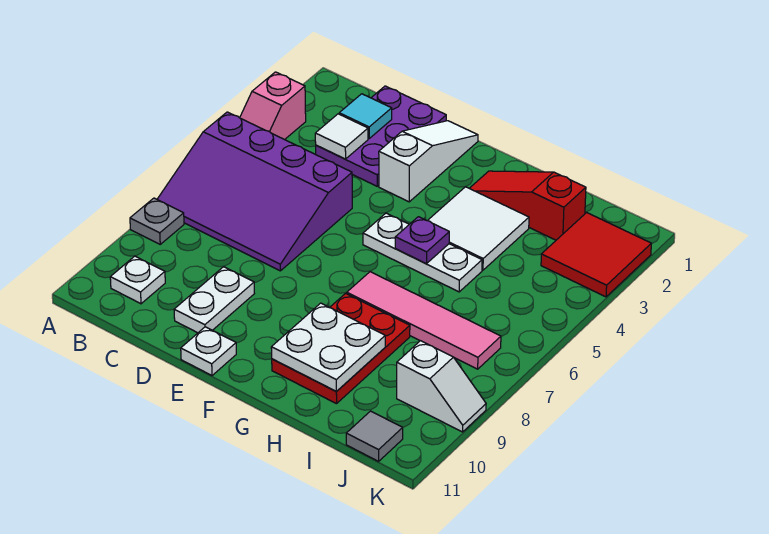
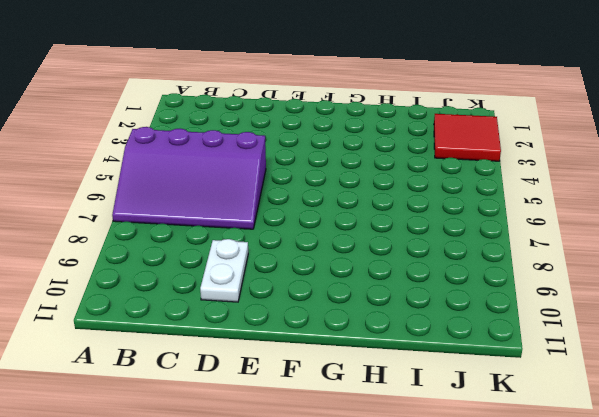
none -> pink slope A3:A4 level 1 top 3
none -> grey plate A8 level 1
none -> white plate B10 level 1

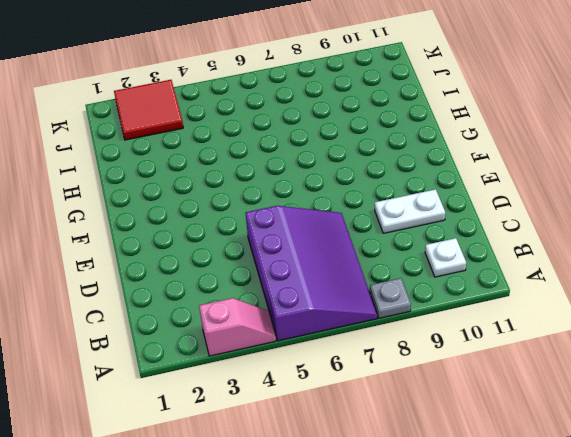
none -> purple plate C1:D3 level 1
none -> white slope E1:E3 level 1 top 3
none -> white plate E11 level 1

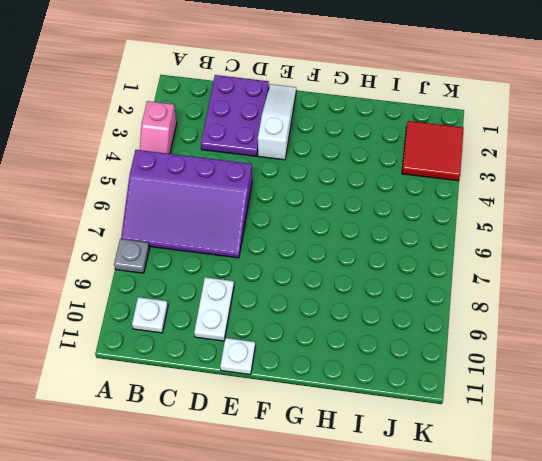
none -> white plate F5:H5 level 1
none -> red slope G2:I2 level 1 top I
none -> white tile G3:H4 level 1

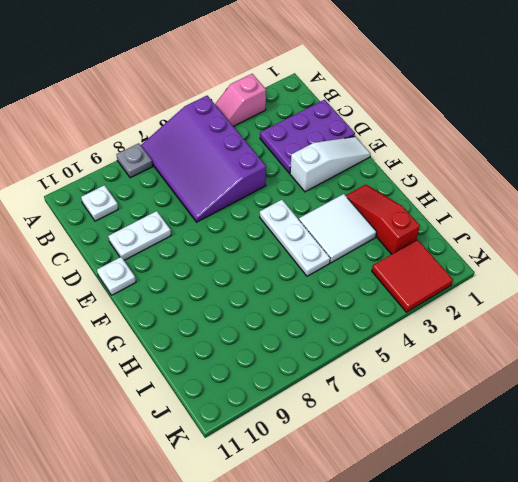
none -> pink tile G7:J7 level 1
none -> red plate G8:H10 level 1
none -> white slope J9:K9 level 1 top J

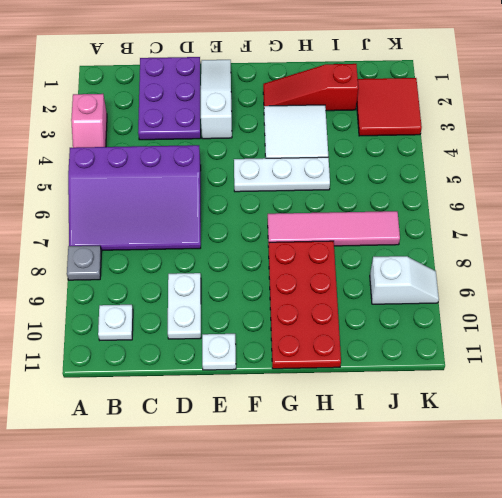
red plate G8:H11 level 1 -> red plate G8:H10 level 1
none -> grey tile J11 level 1
none -> cyan tile C2 level 2
none -> white tile C3 level 2

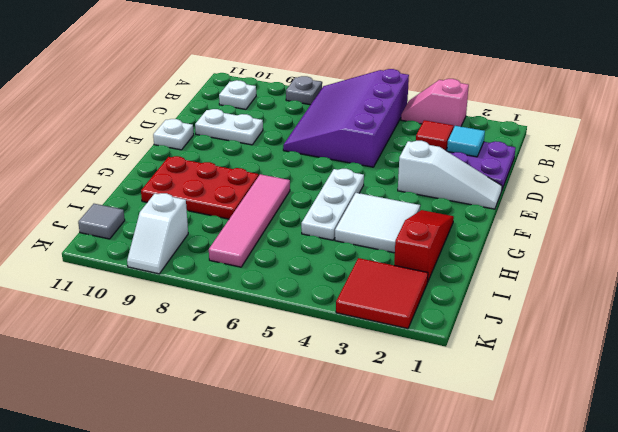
red tile C3 level 2 -> white tile C3 level 2
none -> purple plate G5 level 2
none -> white plate G9:H10 level 2

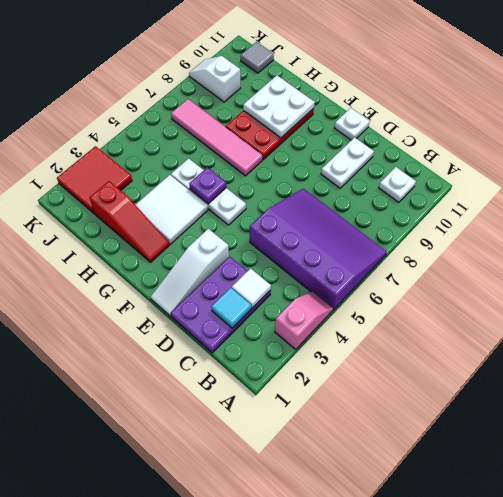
none -> grey plate A8 level 1

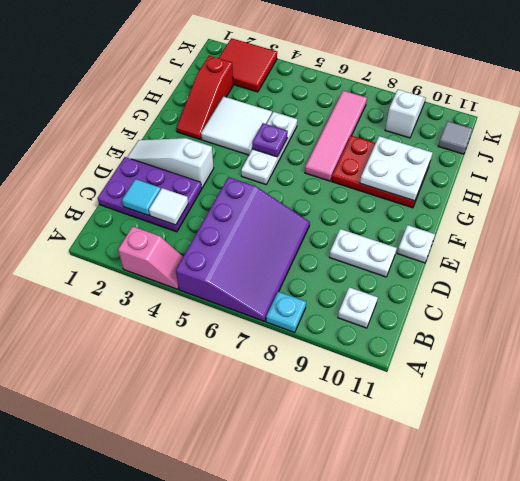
cyan plate A8 level 1 -> grey plate A8 level 1

